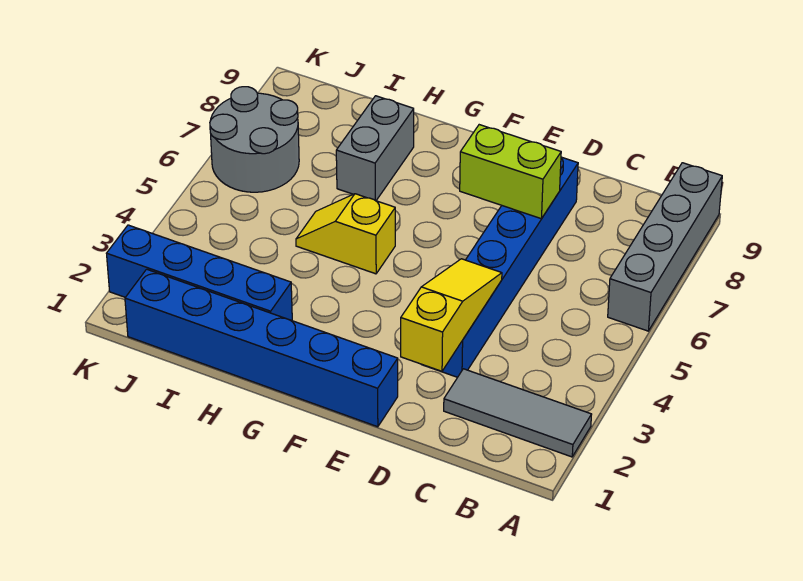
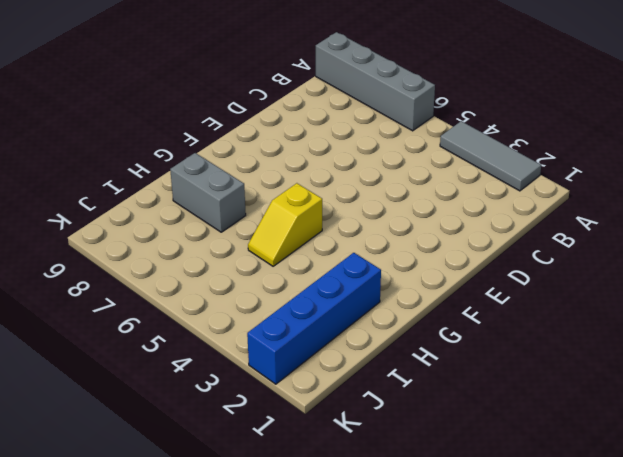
grey tile A2:A4 level 1 -> grey tile A2:C2 level 1
none -> blue brick D3:D8 level 1
none -> blue brick E1:J1 level 1

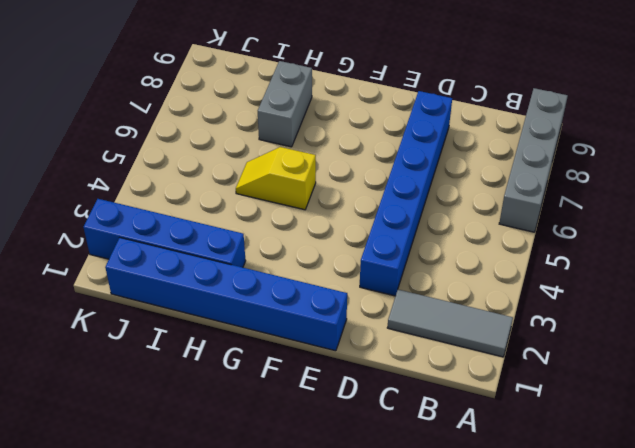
none -> grey round brick J6:K7 level 1
none -> yellow slope D2:D4 level 2 top 2

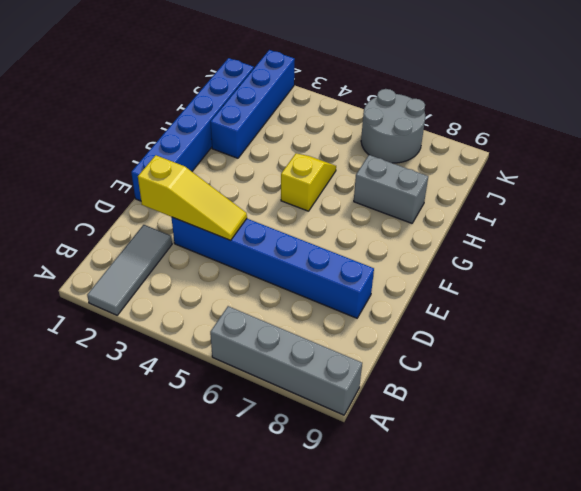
none -> lime brick D7:E7 level 2

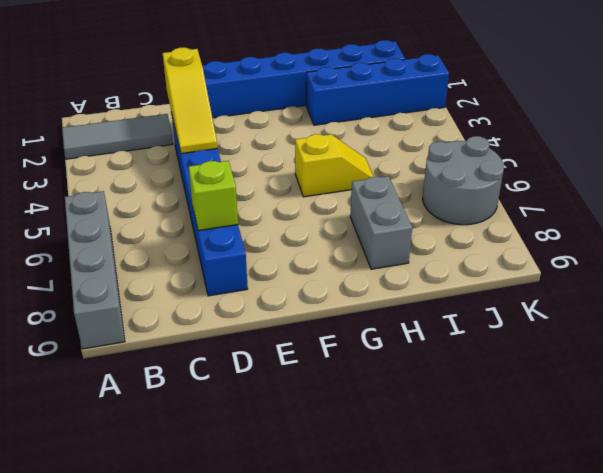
lime brick D7 level 2 -> lime brick D7:E7 level 2

